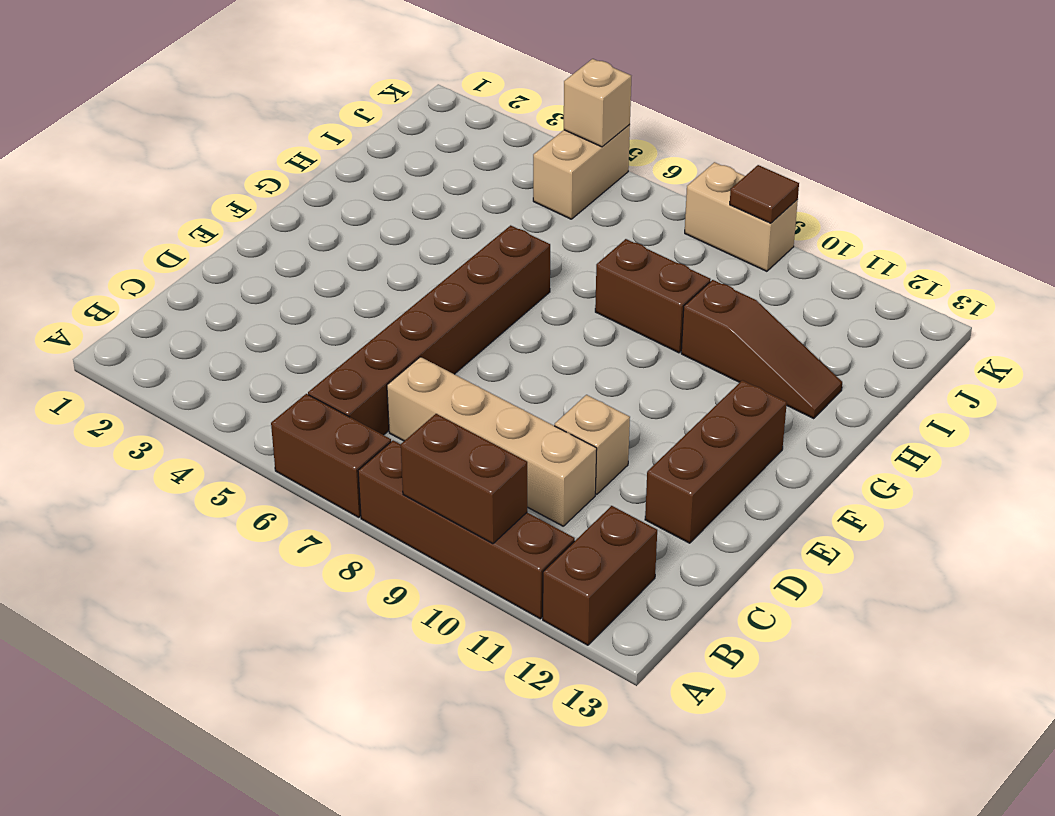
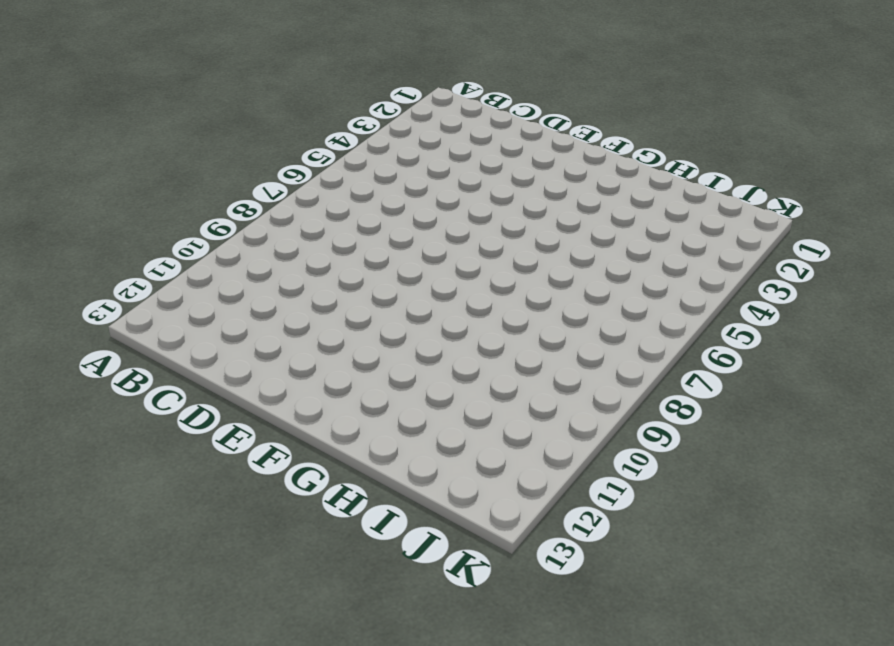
none -> brown brick A6:A7 level 1
none -> brown brick A8:A11 level 1
none -> brown brick A12:B12 level 1

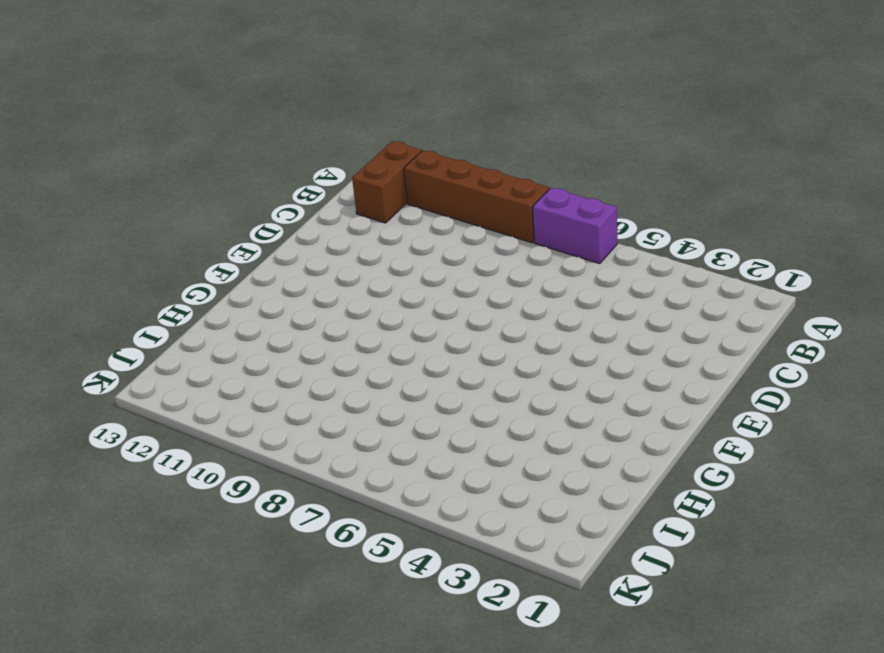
purple brick A6:A7 level 1 -> brown brick A6:A7 level 1
none -> brown brick B6:G6 level 1
none -> tan brick C7:C10 level 1
none -> tan brick D10 level 1

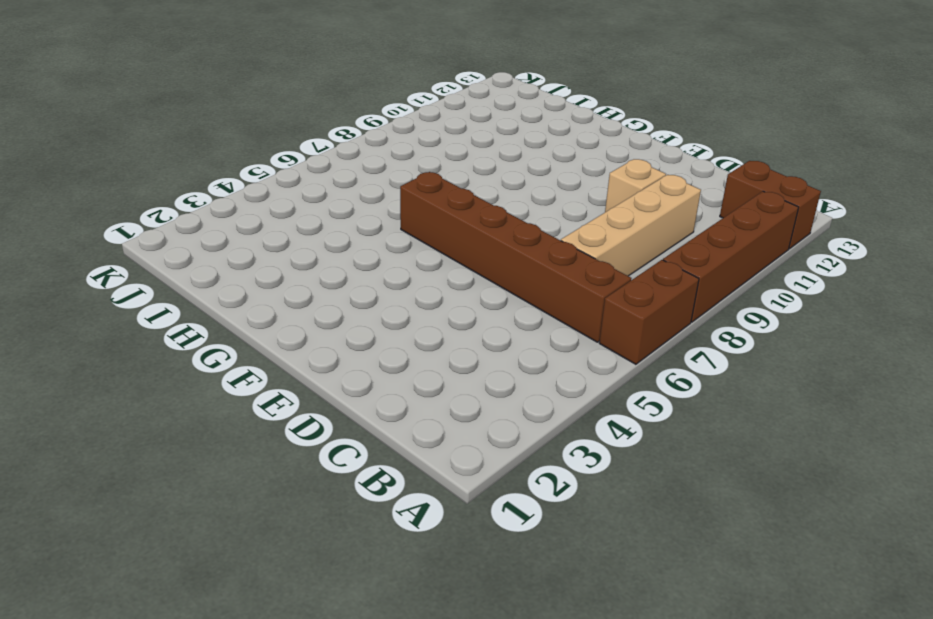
none -> brown brick D12:F12 level 1
none -> brown brick H8:H9 level 1
none -> brown slope H10:H12 level 1 top 10

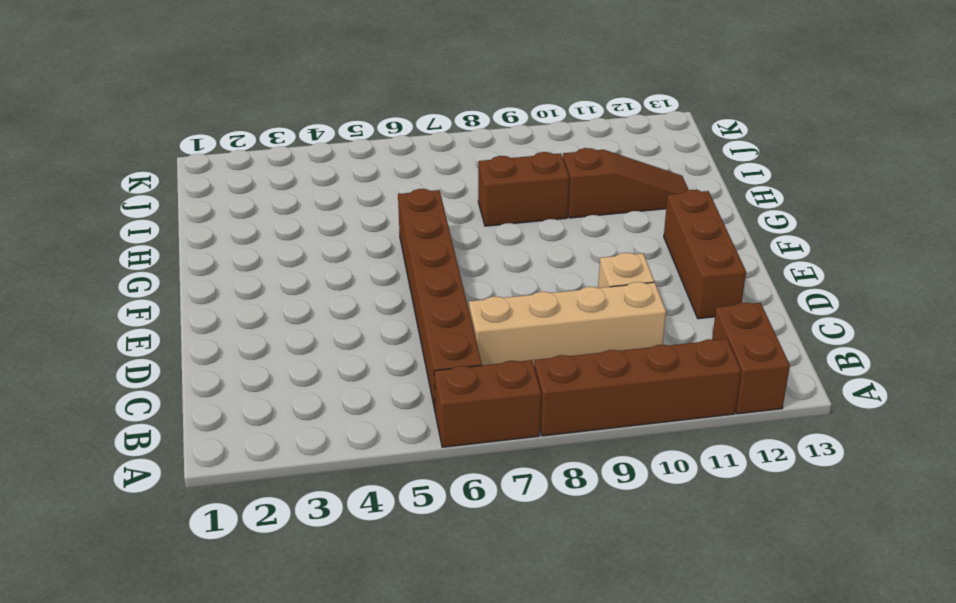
none -> tan brick J5:K5 level 1
none -> tan brick K8:K9 level 1
none -> brown brick A9:A10 level 2

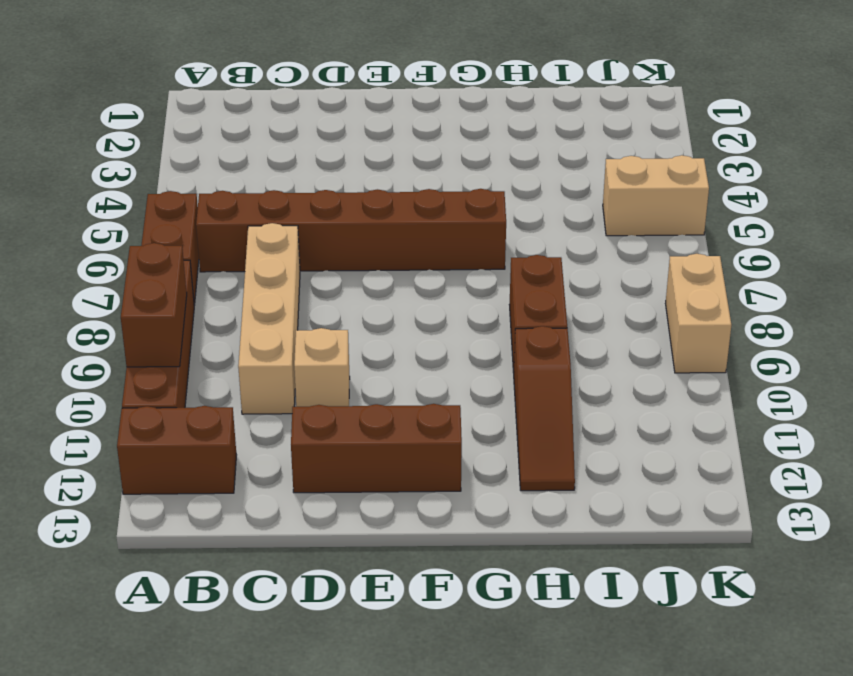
none -> tan brick K5 level 2
none -> brown tile K9 level 2

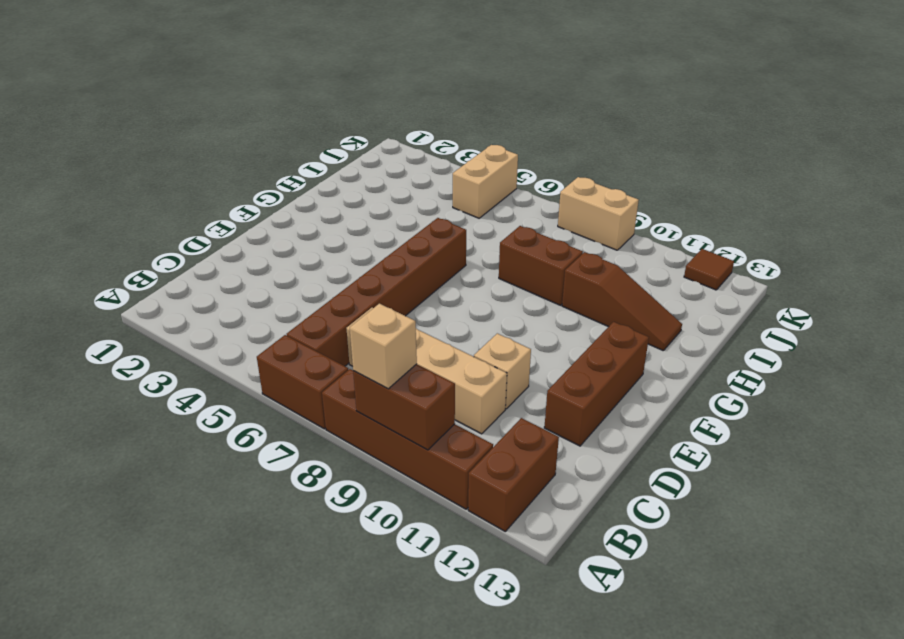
tan brick A9 level 3 -> tan brick K5 level 2
brown tile K12 level 1 -> brown tile K9 level 2

